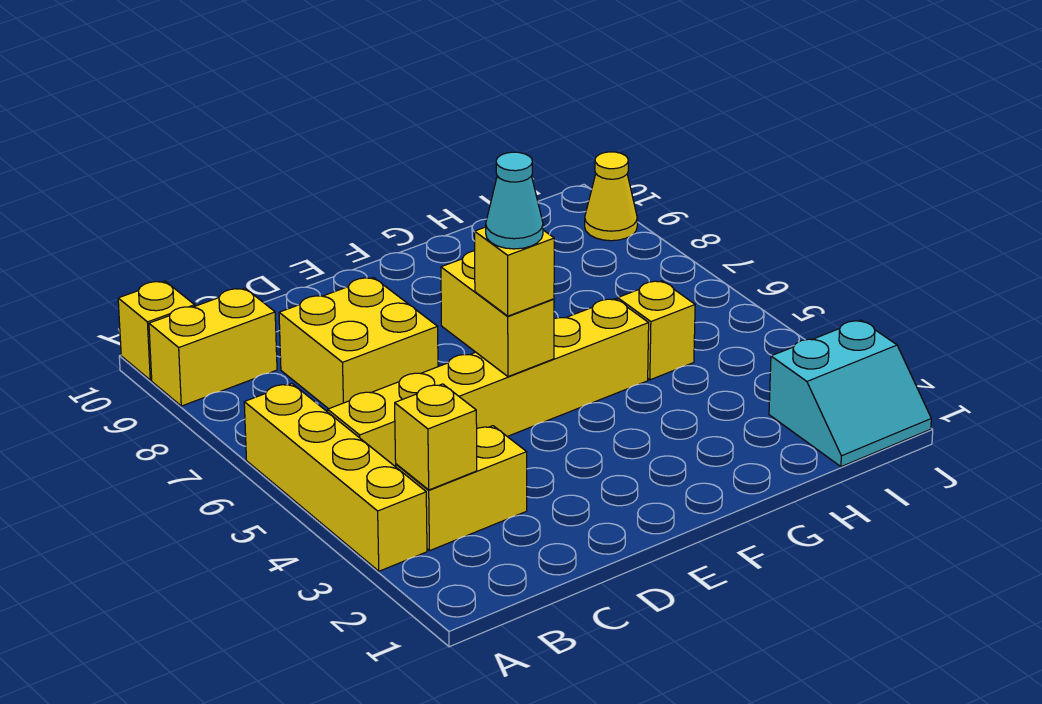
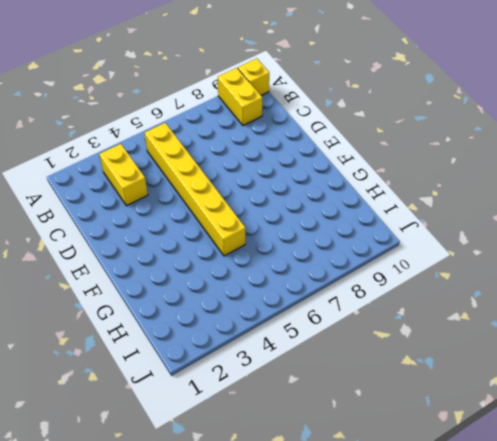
none -> yellow brick A3:A6 level 1
none -> yellow brick C7:D8 level 1
none -> yellow brick H5 level 1

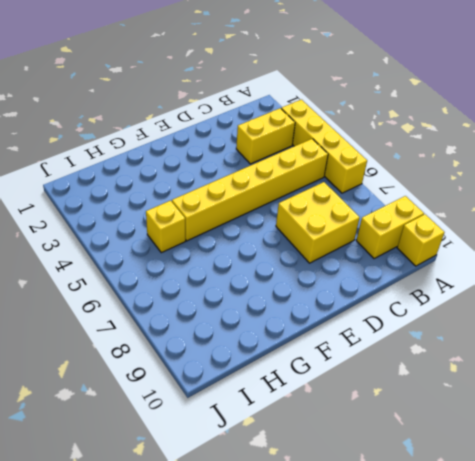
none -> cyan slope I1:J2 level 1 top 2
none -> yellow cone J9 level 1
none -> yellow brick B3 level 2

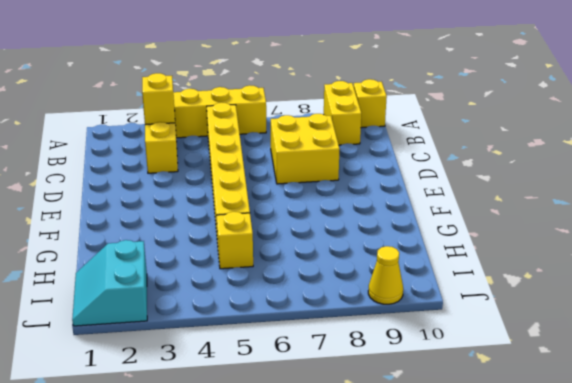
none -> yellow brick E5:E6 level 2
none -> yellow brick E5 level 3
none -> cyan cone E5 level 4

